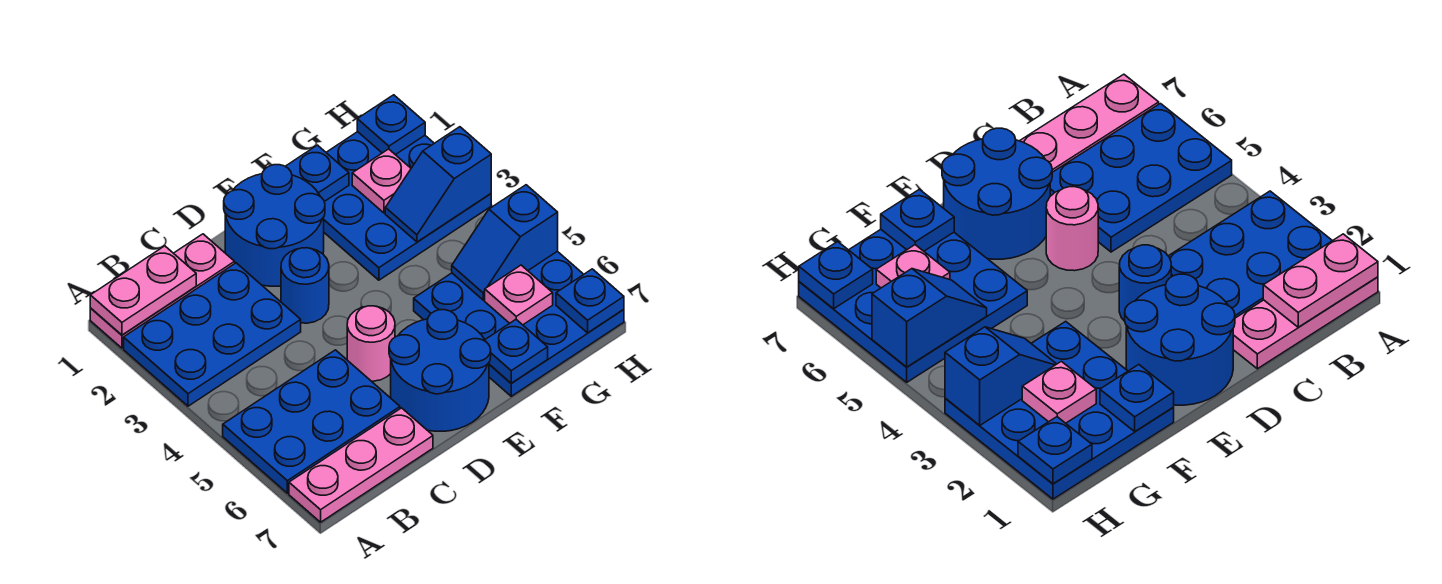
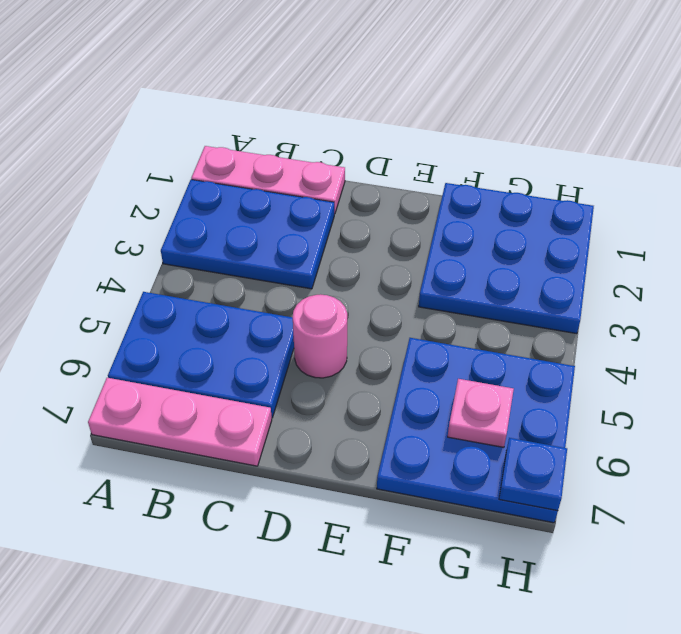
none -> blue round brick D1:E2 level 1
none -> blue round brick D3 level 1
none -> blue round brick D6:E7 level 1

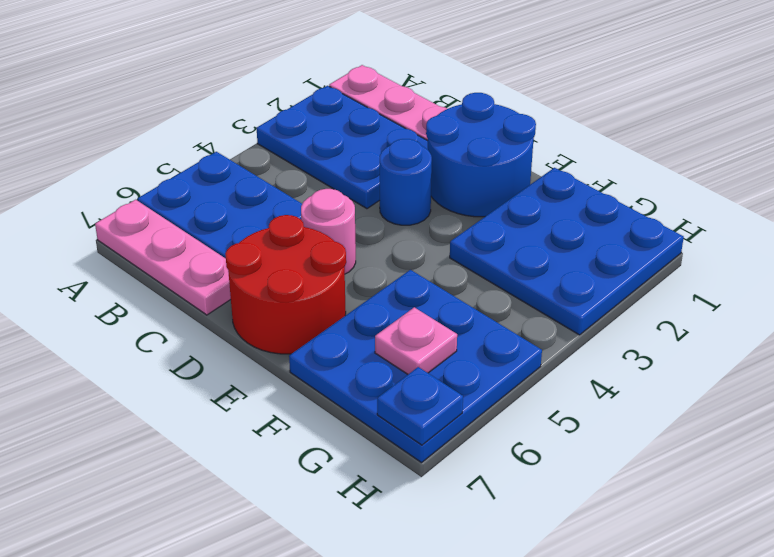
red round brick D6:E7 level 1 -> blue round brick D6:E7 level 1
none -> pink plate A1:B1 level 2
none -> blue plate F1 level 2
none -> blue plate F7 level 2

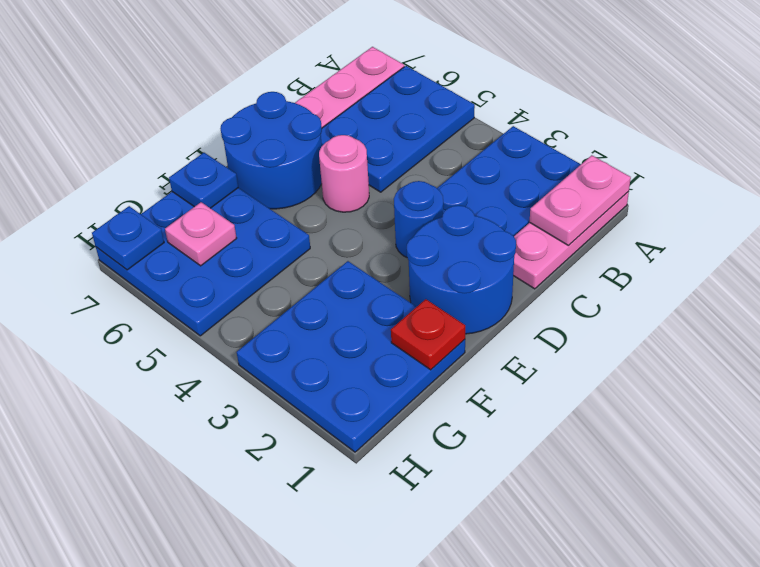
red plate F1 level 2 -> blue plate F1 level 2
none -> pink plate G2 level 2
none -> blue slope G3:H3 level 2 top H
none -> blue slope G5:H5 level 2 top H

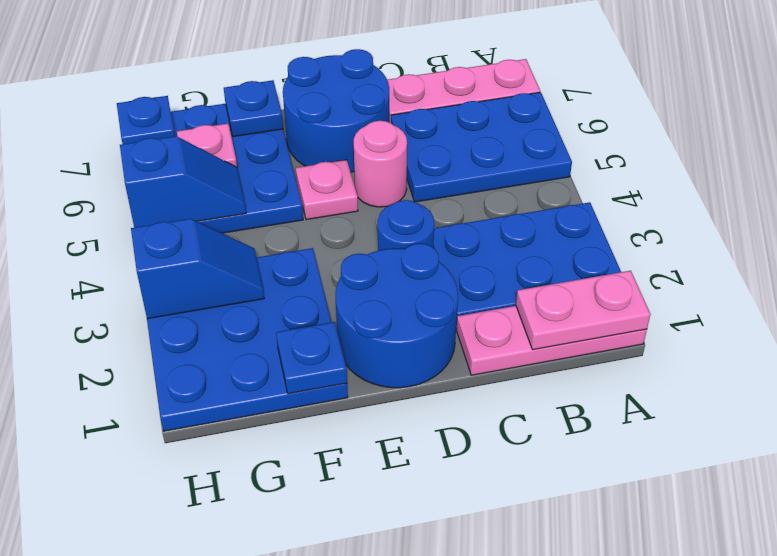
pink plate E5 level 1 -> pink plate G2 level 2
none -> blue plate H1 level 2

